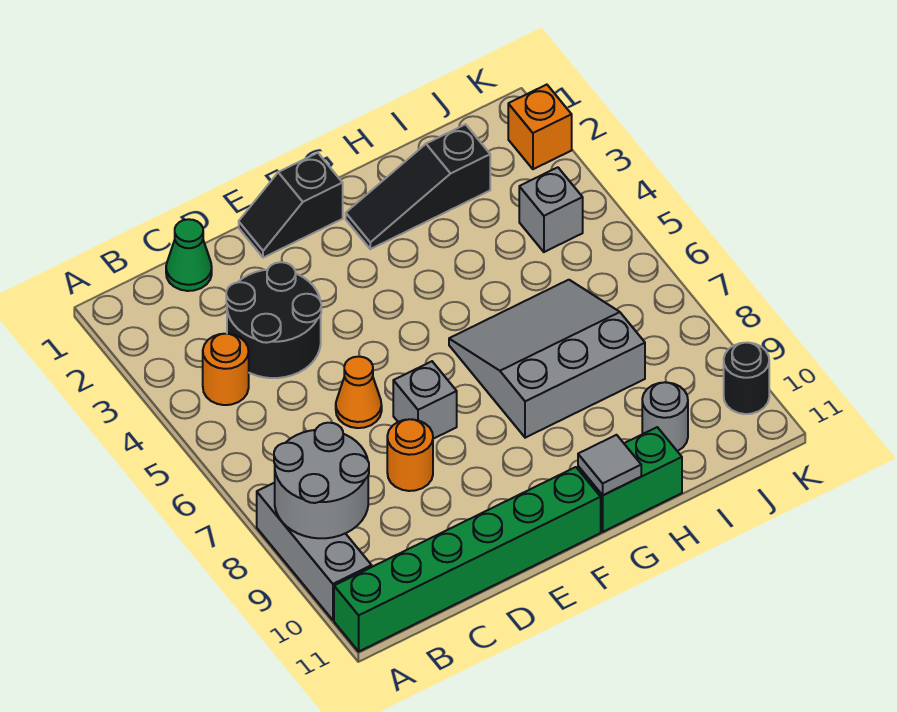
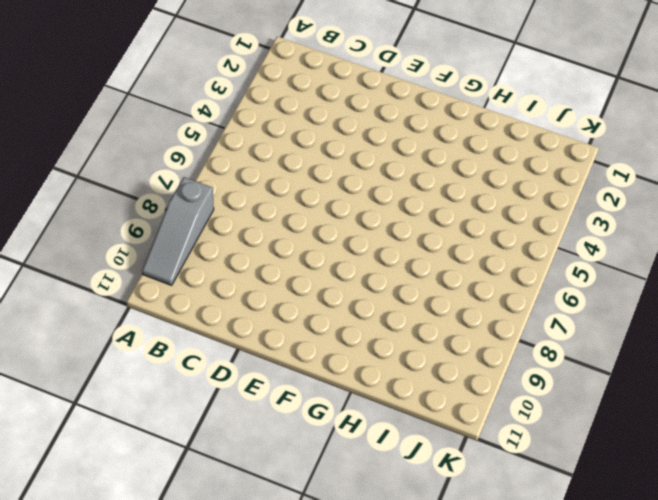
grey slope A8:A10 level 1 top 8 -> grey brick A8:A10 level 1
none -> green brick A11:F11 level 1
none -> orange round brick B4 level 1
none -> green cone C1 level 1

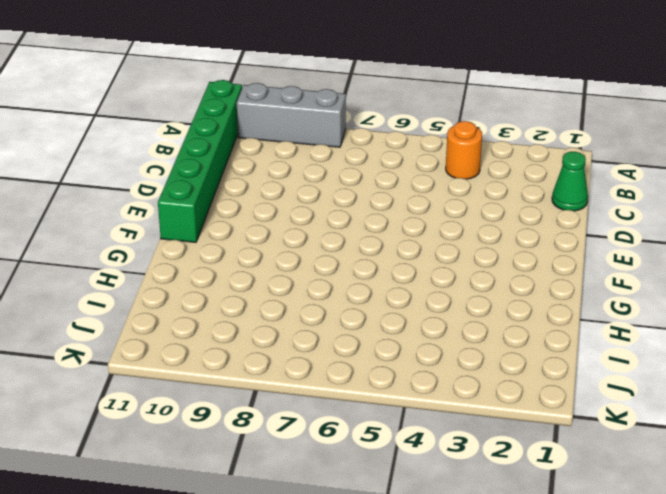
none -> black round brick C3:D4 level 1
none -> orange cone D6 level 1
none -> orange round brick D8 level 1

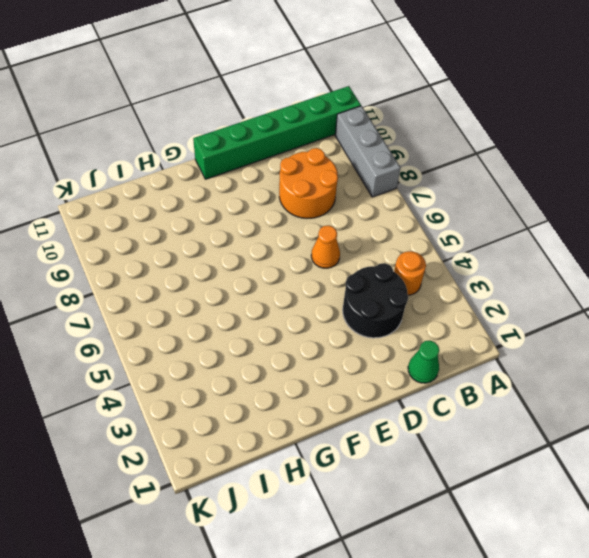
orange round brick C8:D9 level 1 -> orange round brick D8 level 1
none -> black slope E1:F1 level 1 top F
none -> grey brick E7 level 1
none -> black slope G2:I2 level 1 top I

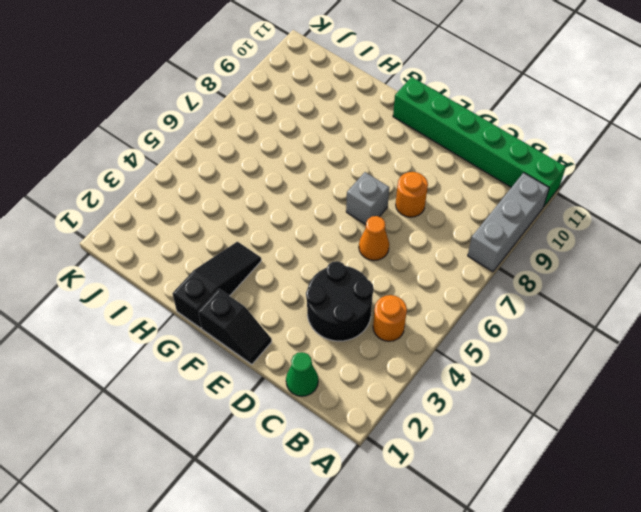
black slope G1:G3 level 1 top 1 -> black slope G2:I2 level 1 top I
none -> grey slope G6:I8 level 1 top 8
none -> green brick G11:H11 level 1
none -> grey round brick I10 level 1

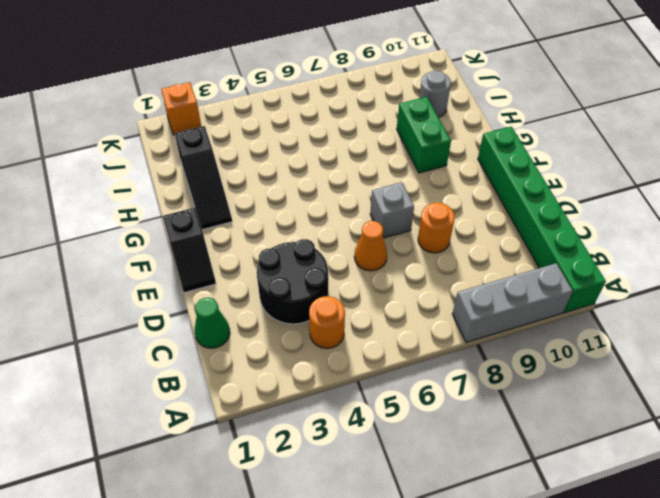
green brick G9:H9 level 1 -> green brick G11:H11 level 1
none -> grey slope G6:I8 level 1 top 8
none -> grey brick J4 level 1
none -> black round brick K10 level 1

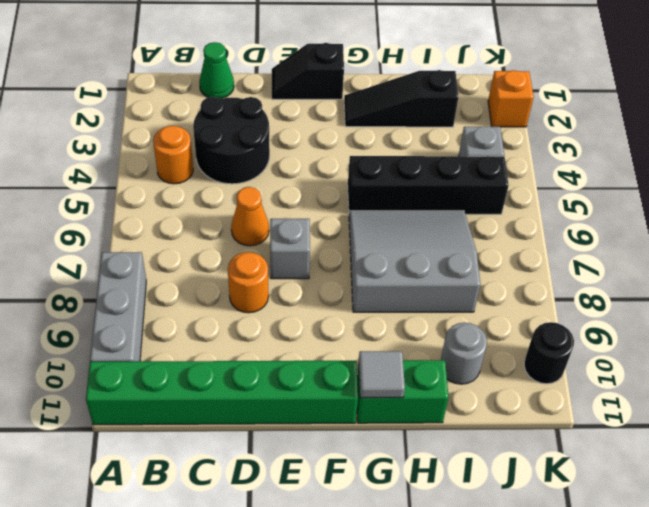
black brick G5:J5 level 1 -> none
none -> grey round brick A8:B9 level 2

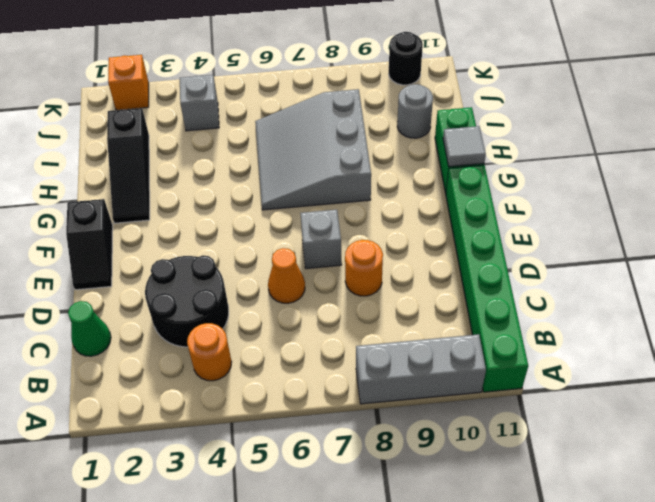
none -> grey round brick A8:B9 level 2

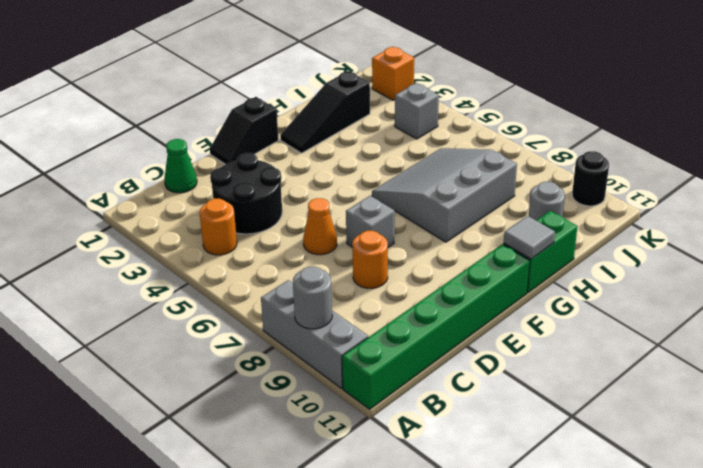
grey round brick A9 level 2 -> grey round brick A8:B9 level 2

